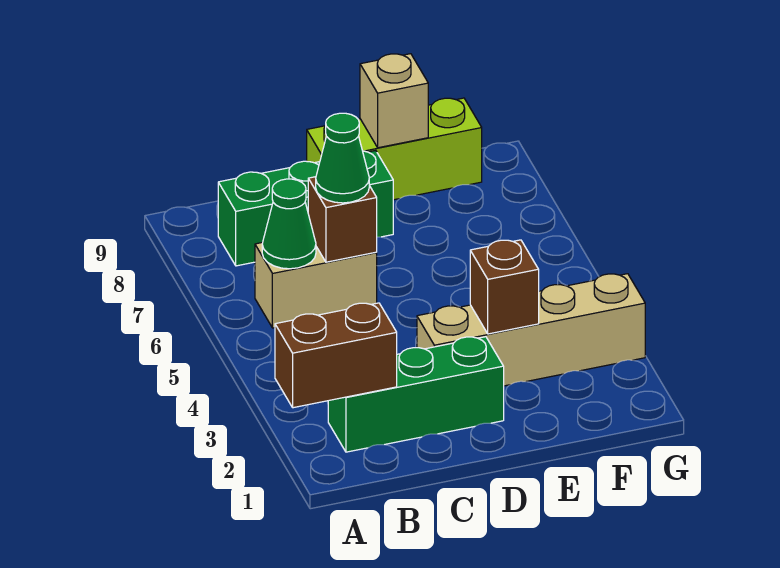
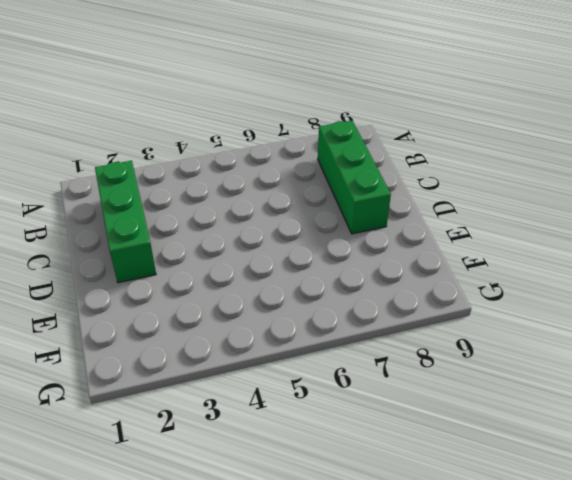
none -> tan brick B6:C6 level 1
none -> tan brick D3:G3 level 1

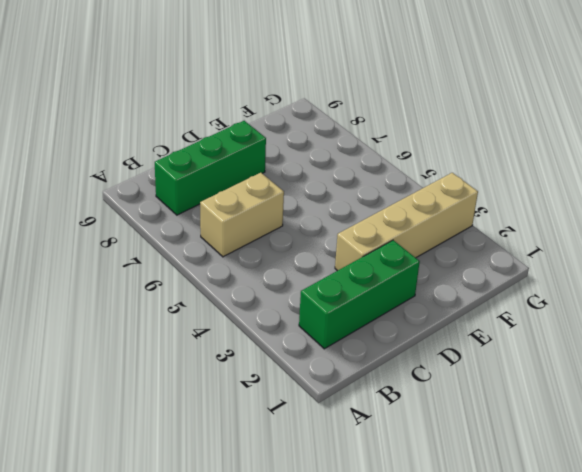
none -> lime brick D9:F9 level 1
none -> brown brick A2:B2 level 2

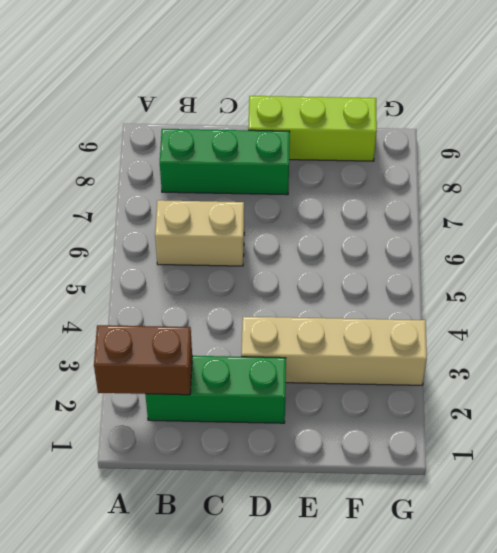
none -> green cone B6 level 2
none -> brown brick C6 level 2

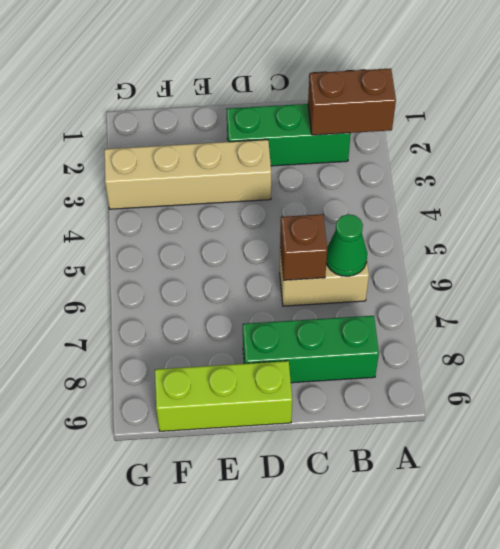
none -> brown brick E3 level 2
none -> tan brick E9 level 2

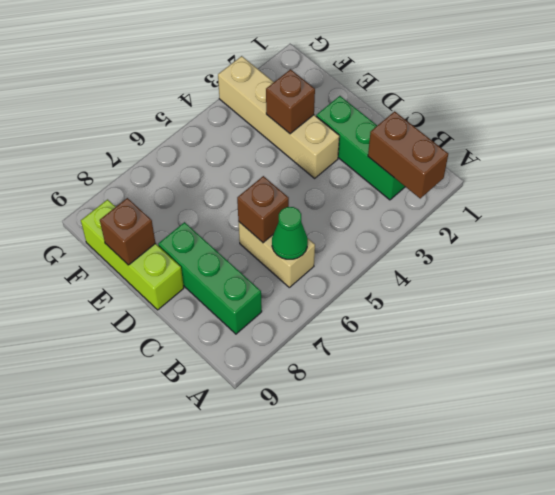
brown brick E9 level 2 -> tan brick E9 level 2
none -> green cone C6 level 3

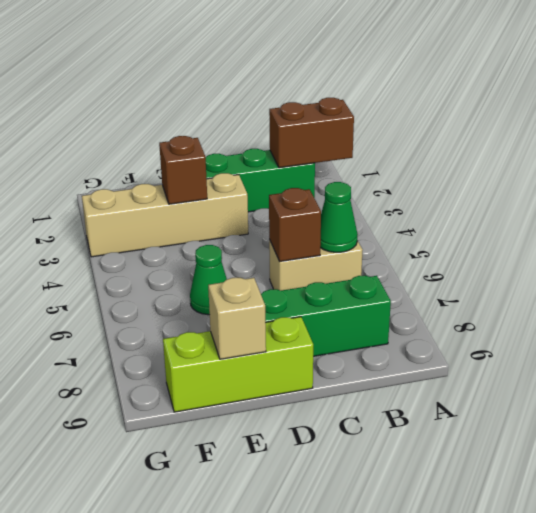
green cone E6 level 1 -> green cone C6 level 3

